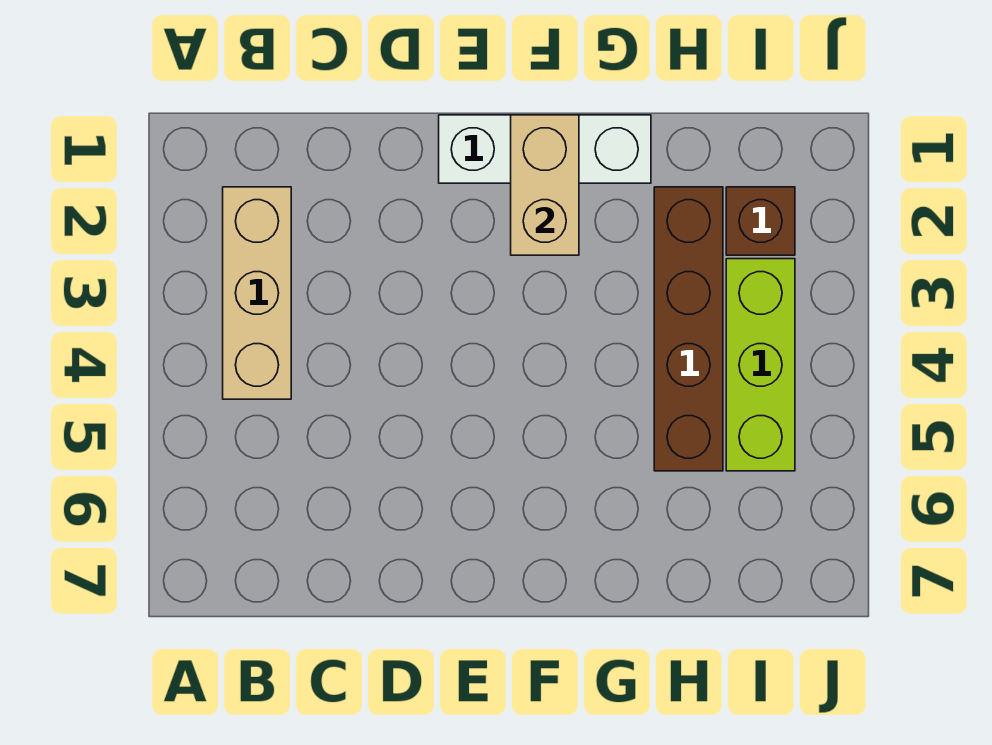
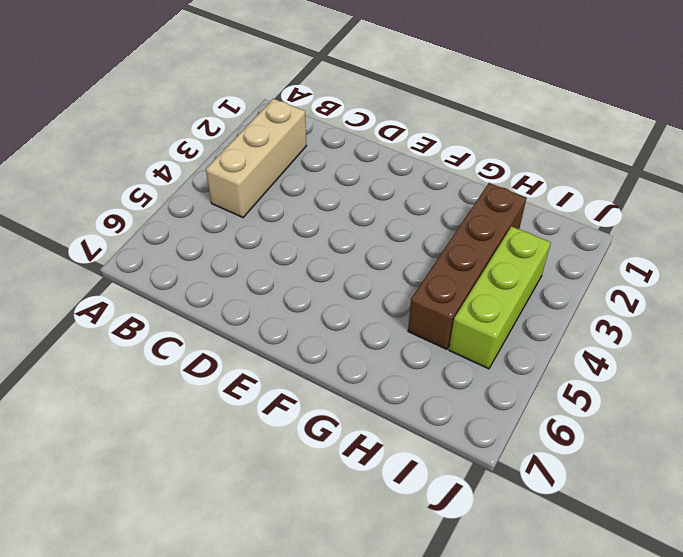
none -> white brick E1:G1 level 1
none -> brown brick I2 level 1

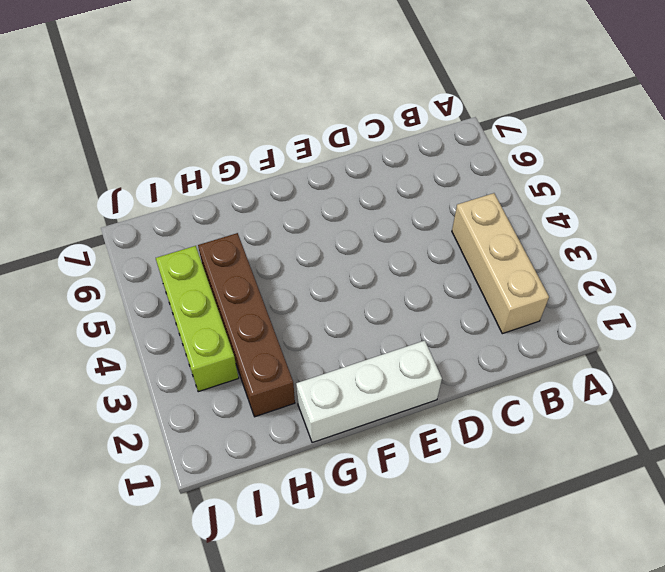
none -> brown brick I2 level 1
none -> tan brick F1:F2 level 2

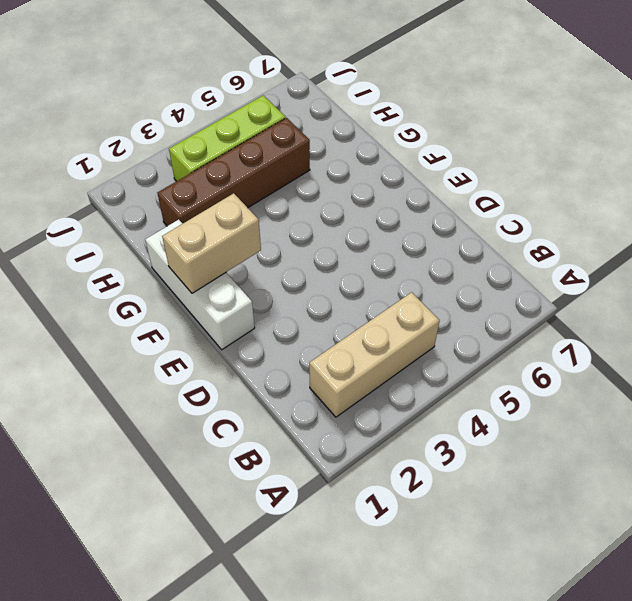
none -> brown brick I2 level 1

